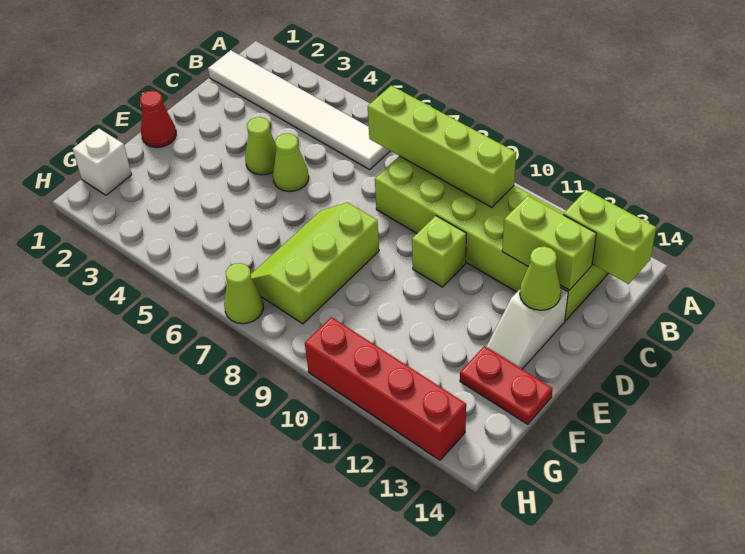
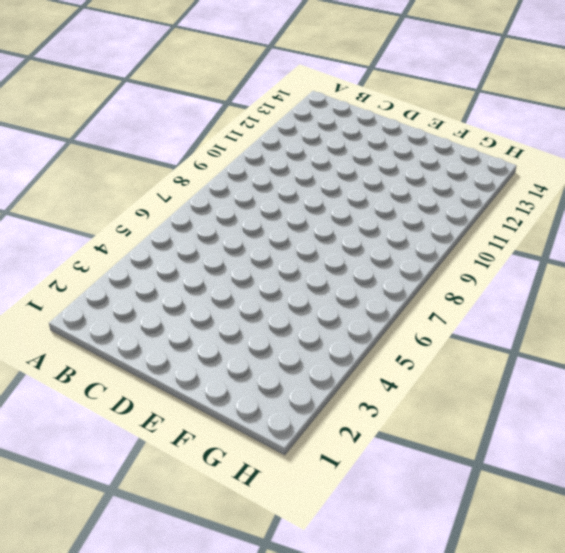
none -> white tile B1:B6 level 1
none -> lime brick B8:C13 level 1
none -> lime cone D4 level 1

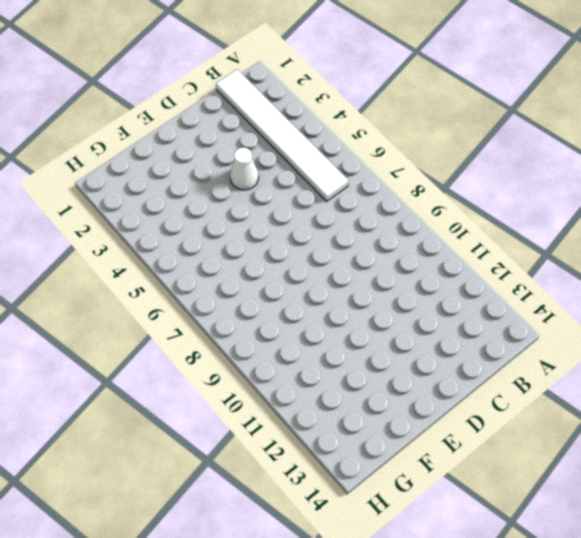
white cone D4 level 1 -> lime cone D4 level 1
none -> lime brick B8:C13 level 1
none -> lime cone D5 level 1
none -> lime brick D10 level 1

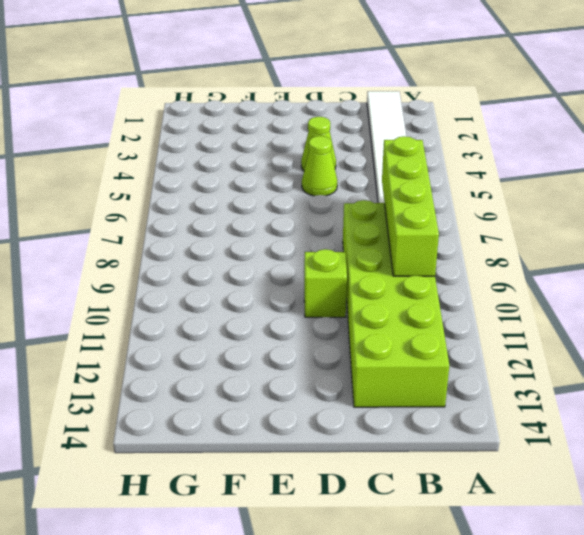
none -> white slope D13:E13 level 1 top D
none -> red cone E1 level 1
none -> lime slope E7:G8 level 1 top 8

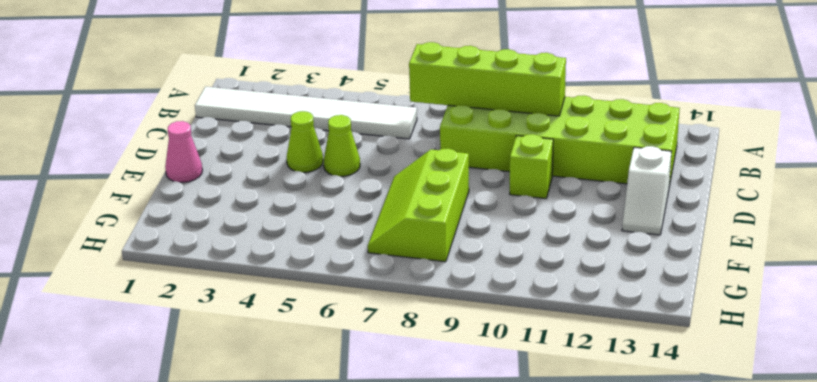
pink cone E1 level 1 -> red cone E1 level 1
none -> red plate F13:F14 level 1
none -> white brick G1 level 1
none -> lime cone H7 level 1

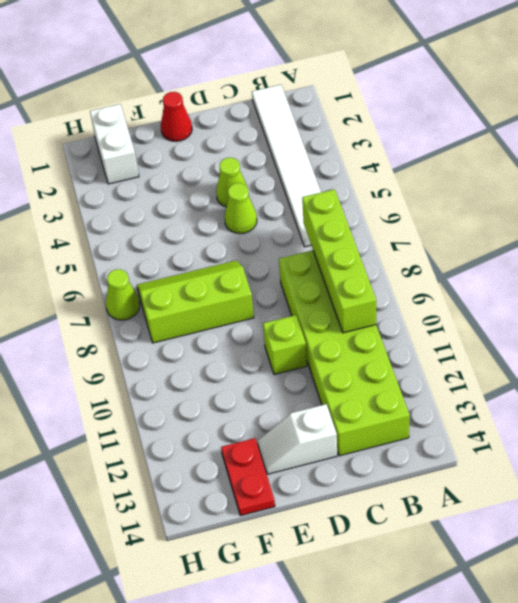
white brick G1:G2 level 1 -> white brick G1 level 1
none -> red brick H10:H13 level 1
none -> lime brick B13:B14 level 2
none -> lime brick C12:C13 level 2

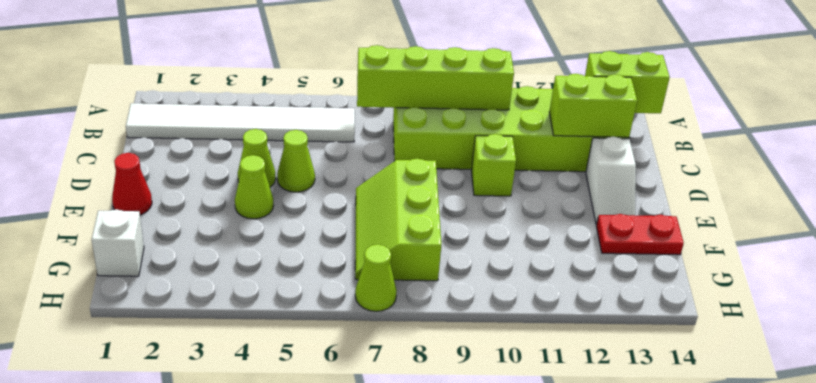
lime cone E4 level 1 -> lime cone D13 level 2
none -> red brick H10:H13 level 1

